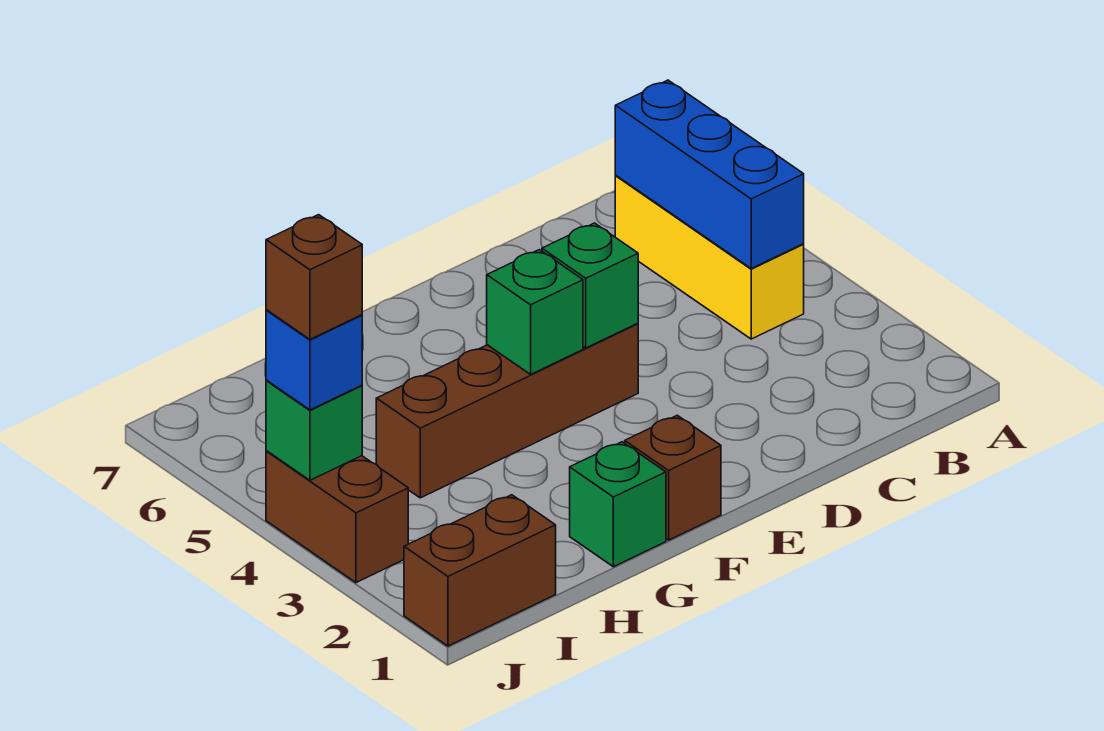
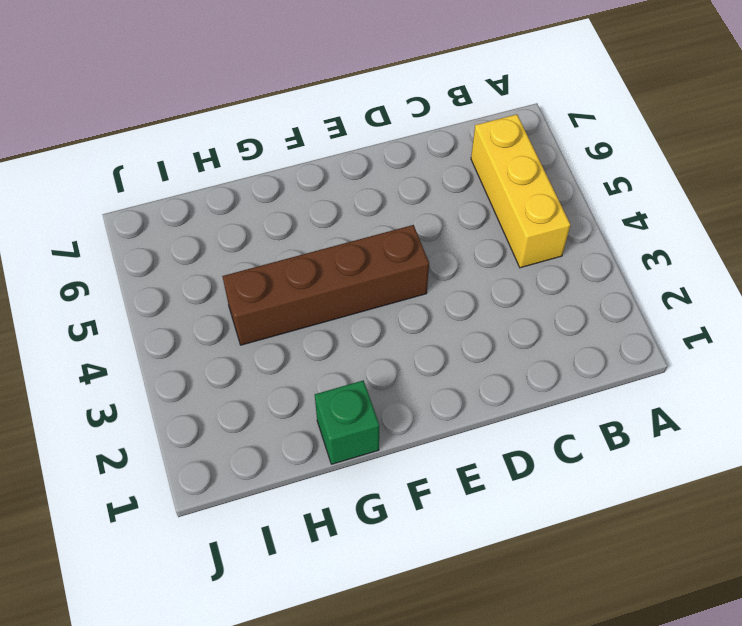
none -> brown brick F1 level 1
none -> brown brick I1:J1 level 1
none -> brown brick J3:J4 level 1

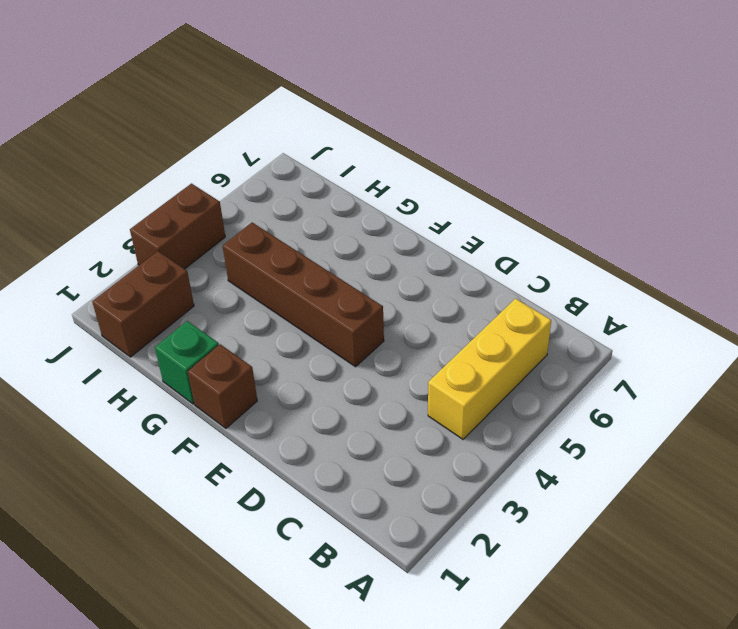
brown brick I1:I2 level 1 -> brown brick I1:J1 level 1
none -> blue brick B4:B6 level 2
none -> green brick E4 level 2
none -> green brick F4 level 2

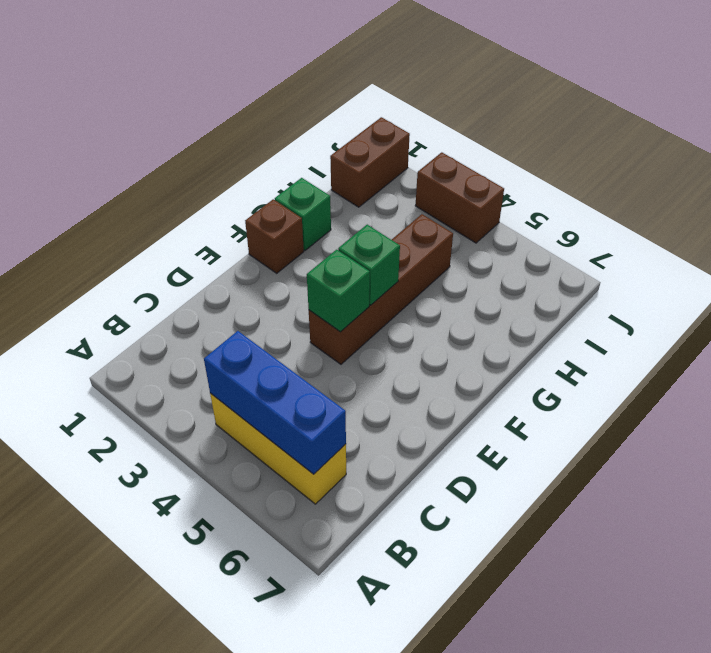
none -> green brick J4 level 2
none -> blue brick J4 level 3
none -> brown brick J4 level 4

